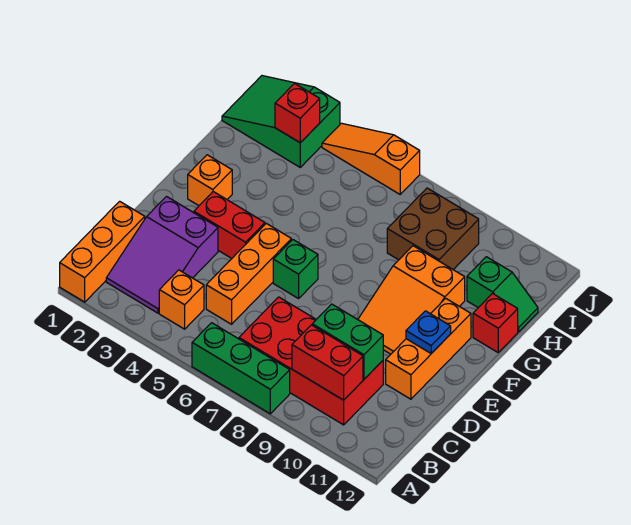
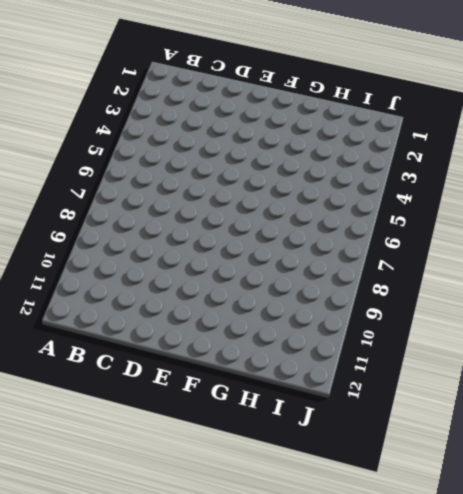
none -> orange brick A1:C1 level 1
none -> green brick A6:A8 level 1
none -> purple slope B2:D3 level 1 top D

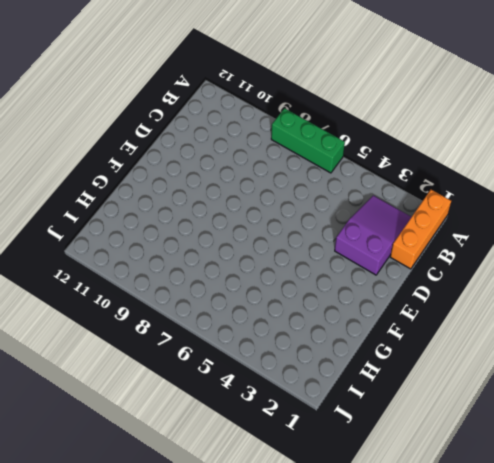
none -> orange brick B4 level 1
none -> red brick B7:C10 level 1
none -> orange brick C5:E5 level 1

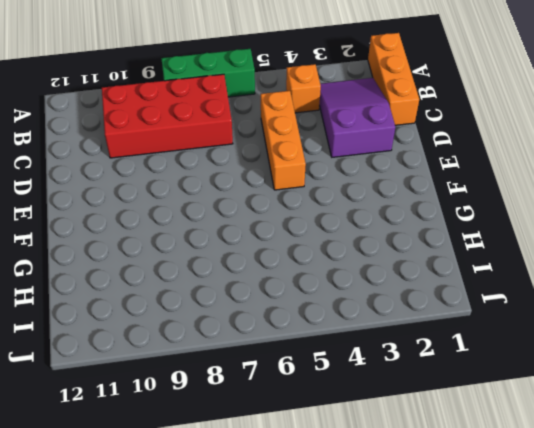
none -> orange brick D11:F11 level 1
none -> red brick E3:E4 level 1
none -> green brick E6 level 1

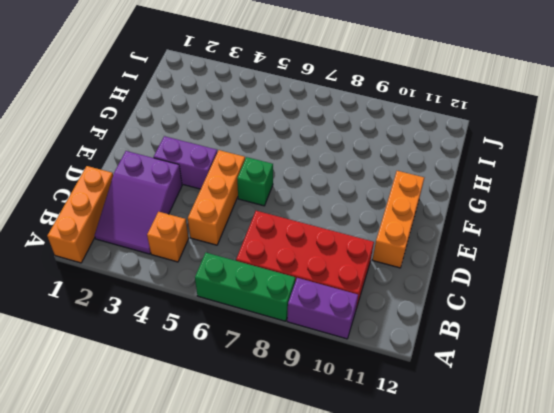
purple brick A9:A10 level 1 -> none
purple brick E3:E4 level 1 -> red brick E3:E4 level 1
none -> orange slope E9:G10 level 1 top G
none -> orange brick F2 level 1
none -> red brick G12 level 1

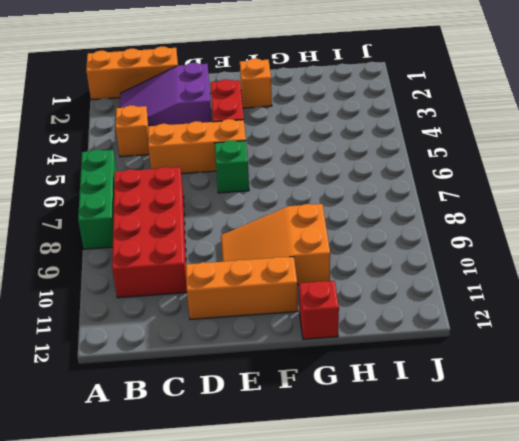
none -> brown brick H8:I9 level 1
none -> green slope H11:H12 level 1 top 11
none -> green slope I1:J3 level 1 top 3

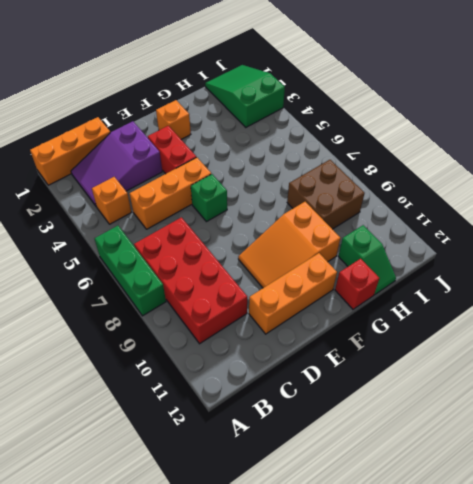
none -> orange slope J4:J6 level 1 top 6
none -> red brick B9:B10 level 2
none -> green brick C9:C10 level 2

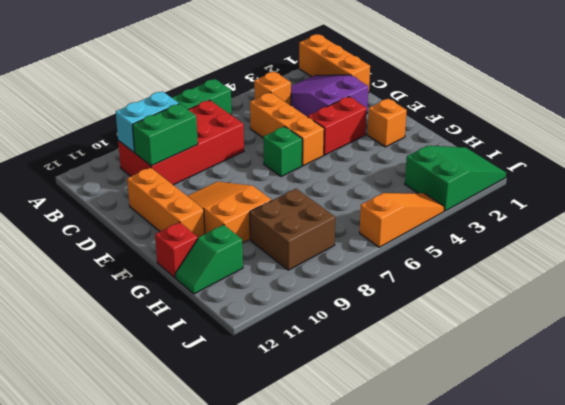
cyan brick B9:B10 level 2 -> red brick B9:B10 level 2
none -> blue plate E11 level 2
none -> red brick I3 level 2

